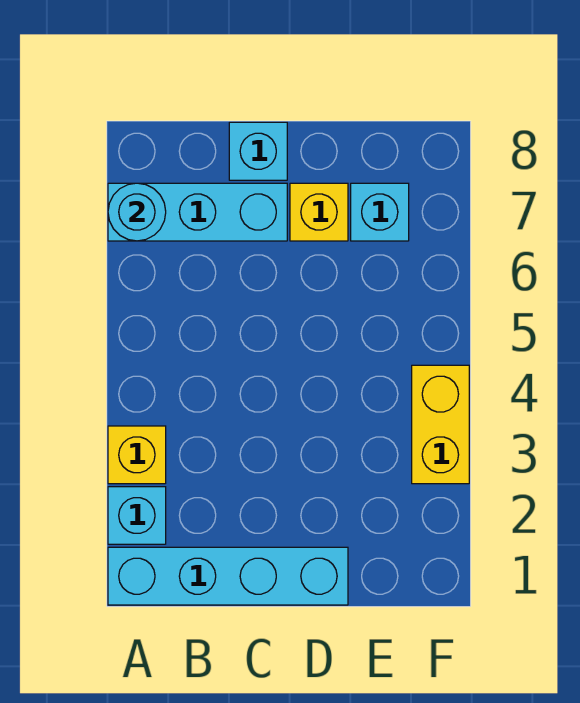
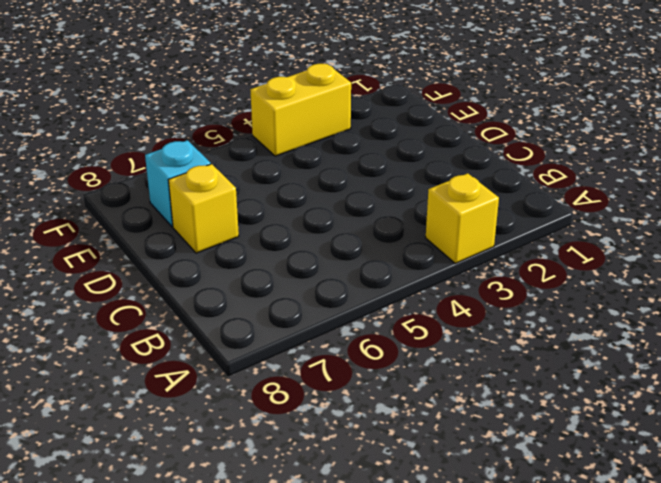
none -> cyan brick A1:D1 level 1
none -> cyan brick A2 level 1

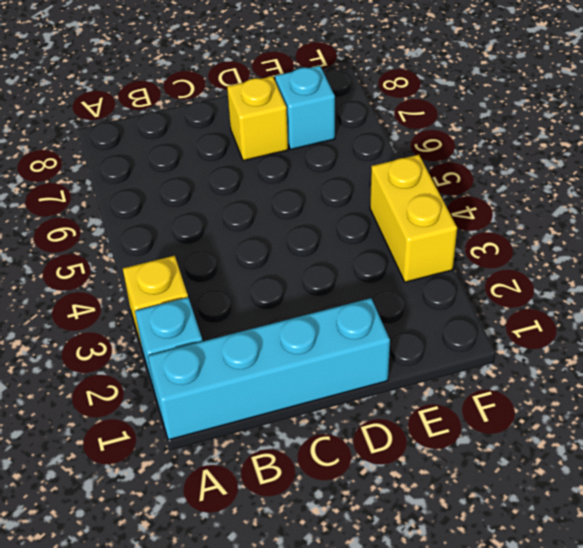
none -> cyan brick A7:C7 level 1
none -> cyan brick C8 level 1

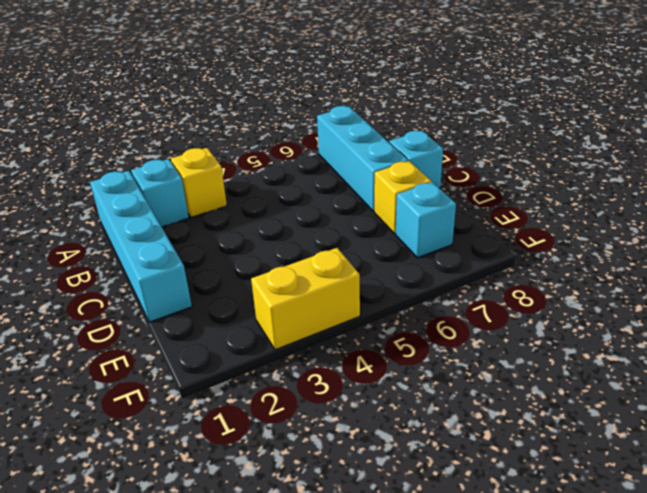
none -> cyan round brick A7 level 2

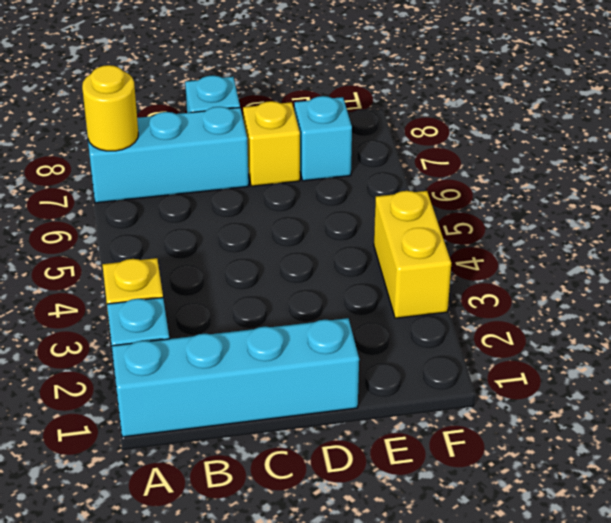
yellow round brick A7 level 2 -> cyan round brick A7 level 2

